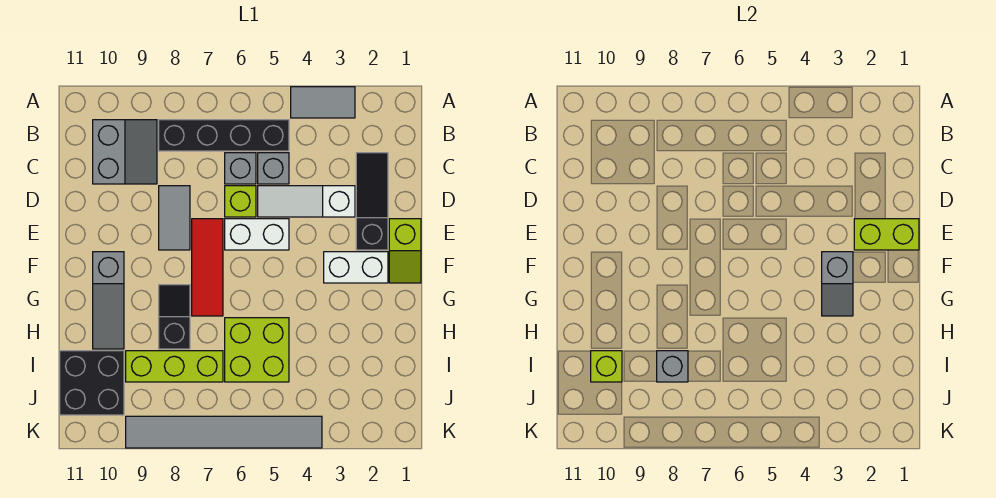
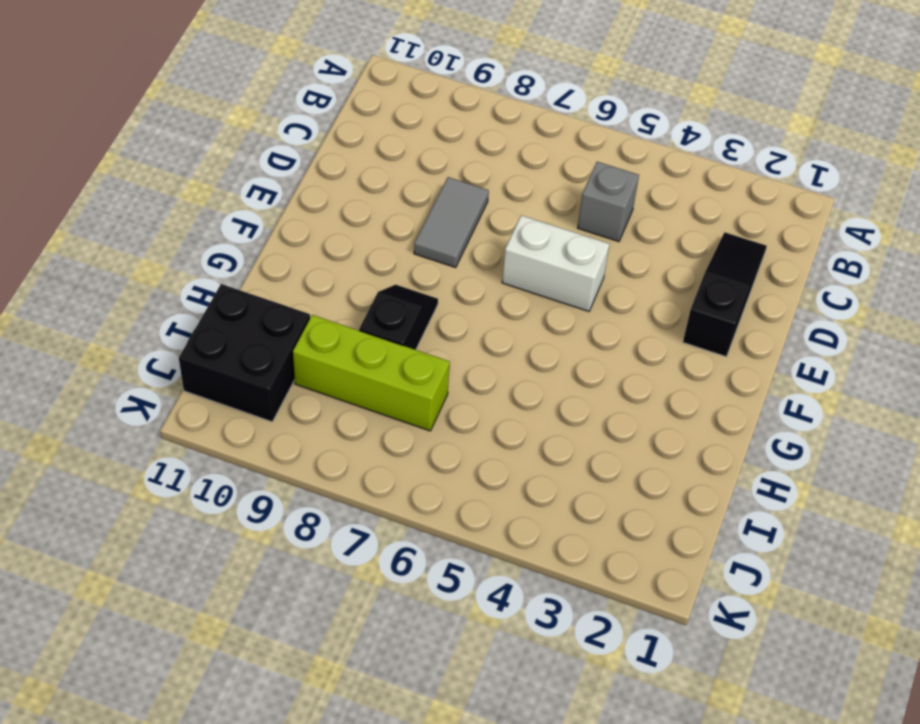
none -> grey tile A3:A4 level 1
none -> black brick B5:B8 level 1
none -> grey slope B9:C10 level 1 top 10

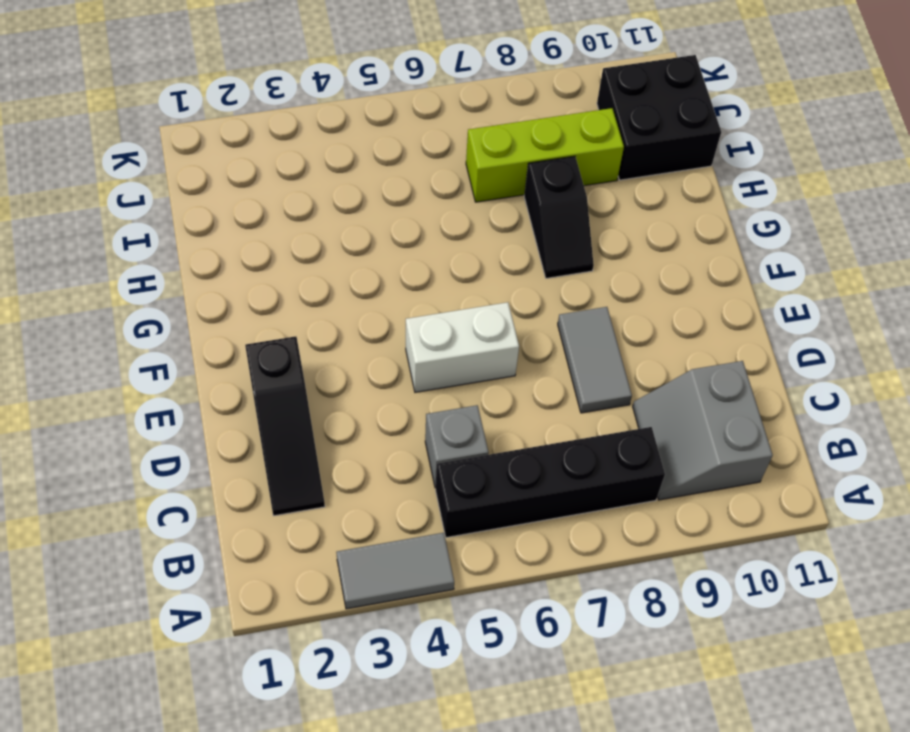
none -> grey brick C6 level 1
none -> white slope D3:D5 level 1 top 3
none -> lime brick D6 level 1

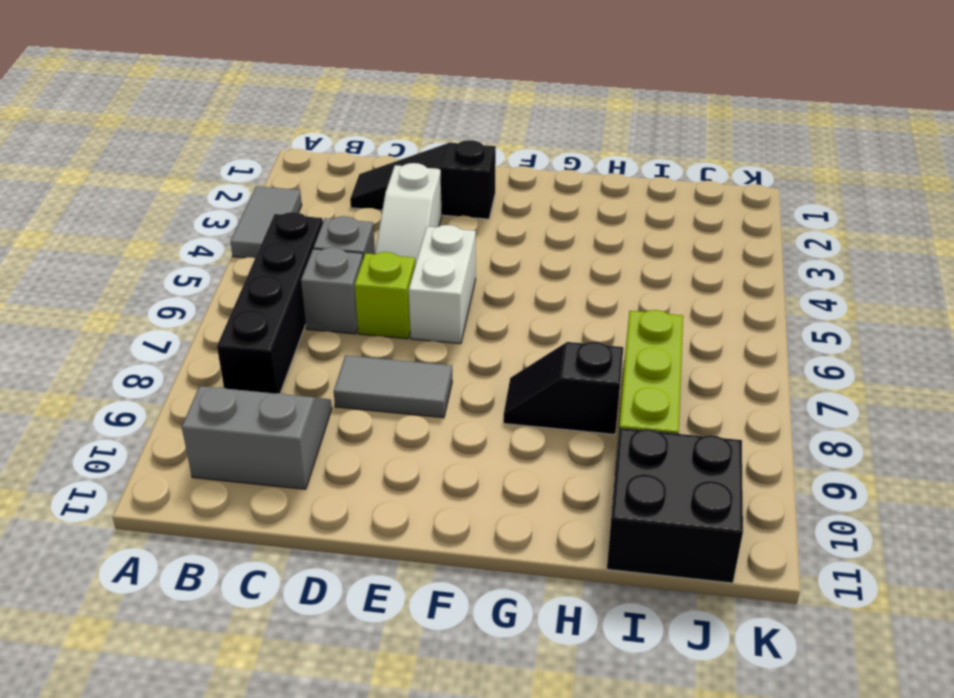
none -> lime slope E1:F1 level 1 top E
none -> red tile E7:G7 level 1
none -> white brick F2:F3 level 1

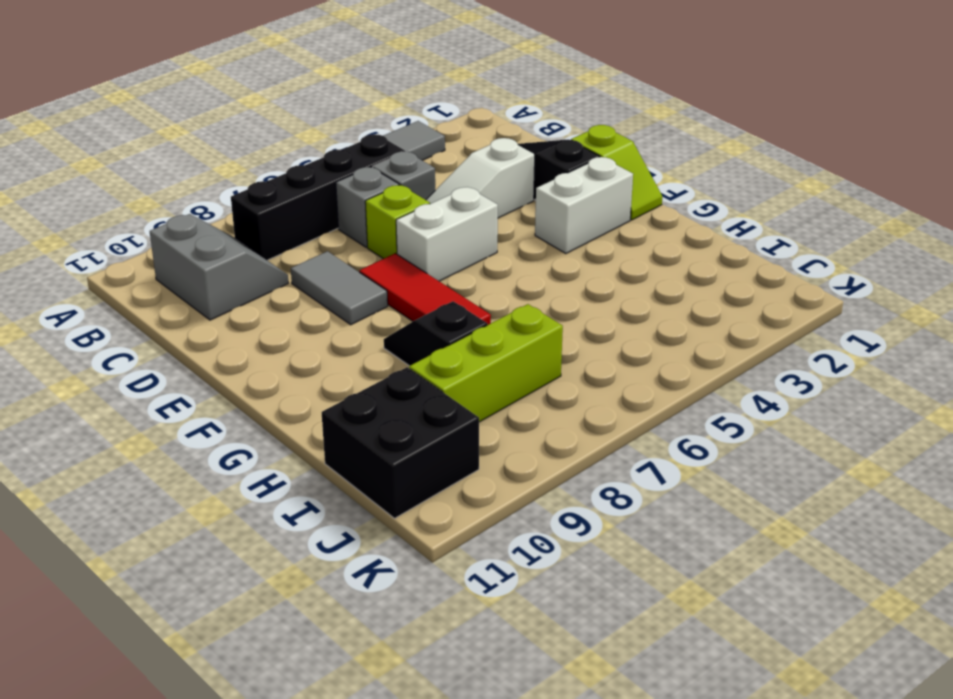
none -> grey slope F10:H10 level 1 top F
none -> lime brick H5:I6 level 1
none -> grey tile K4:K9 level 1

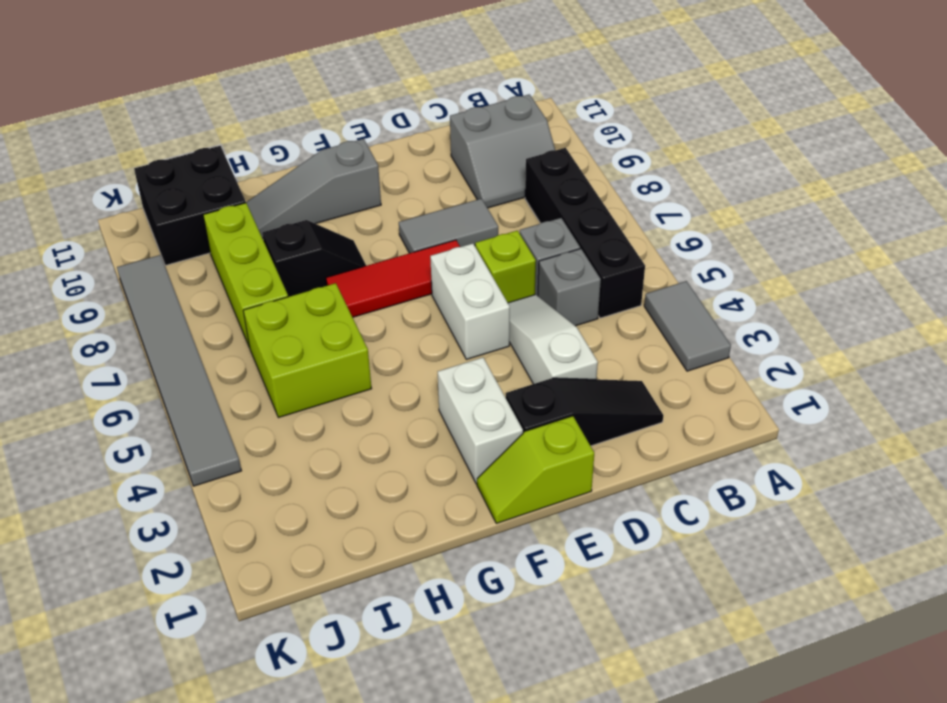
none -> lime brick E1:E2 level 2
none -> grey slope F3:G3 level 2 top F
none -> grey brick I8 level 2

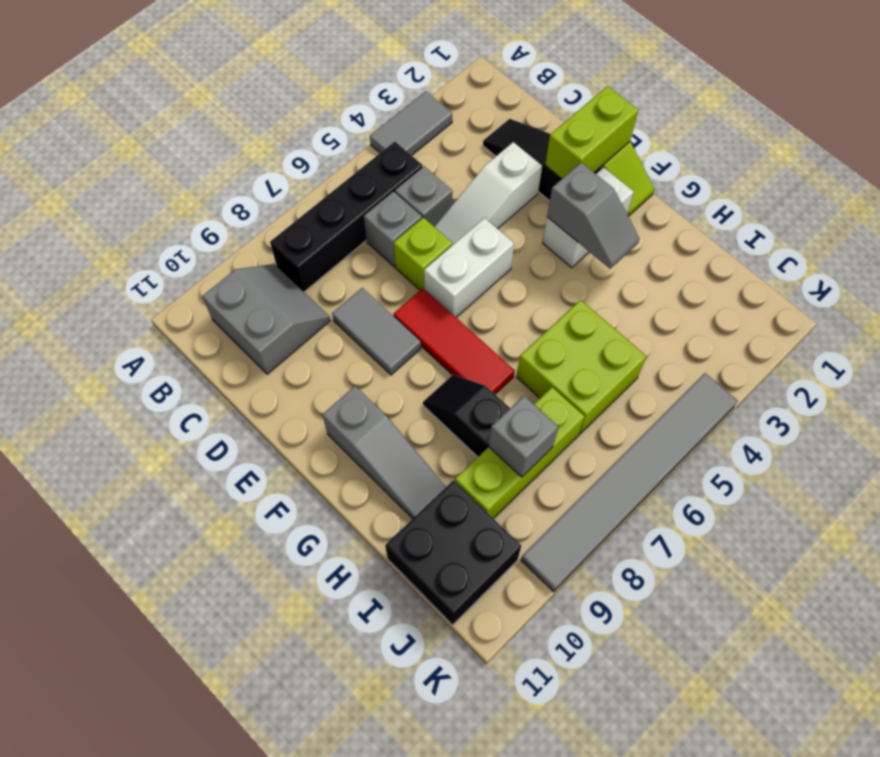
none -> lime brick I10 level 2

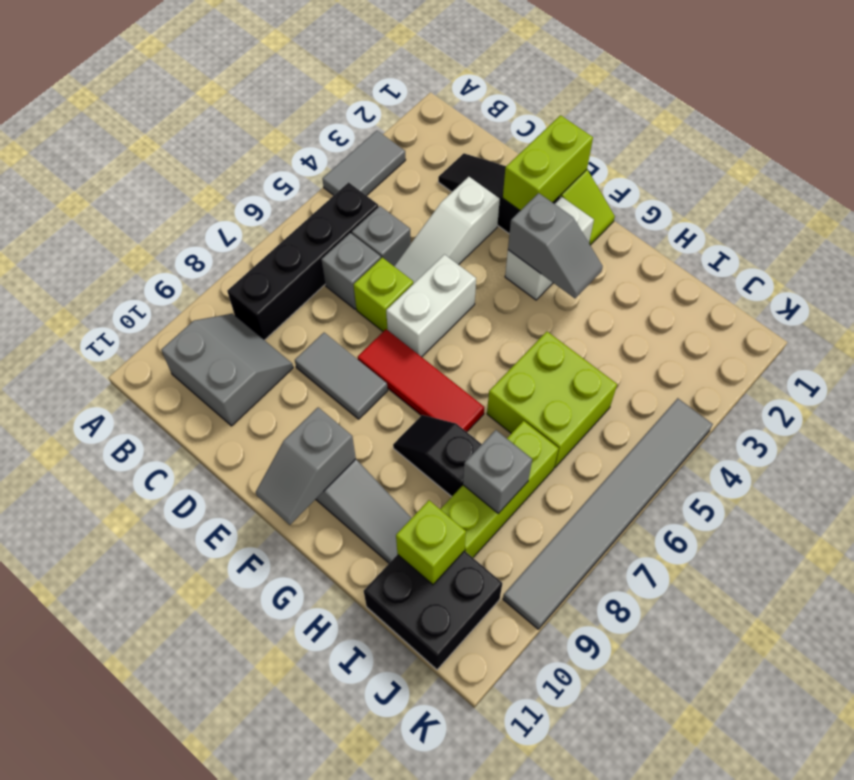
grey slope F10:F11 level 2 top 10 -> none

